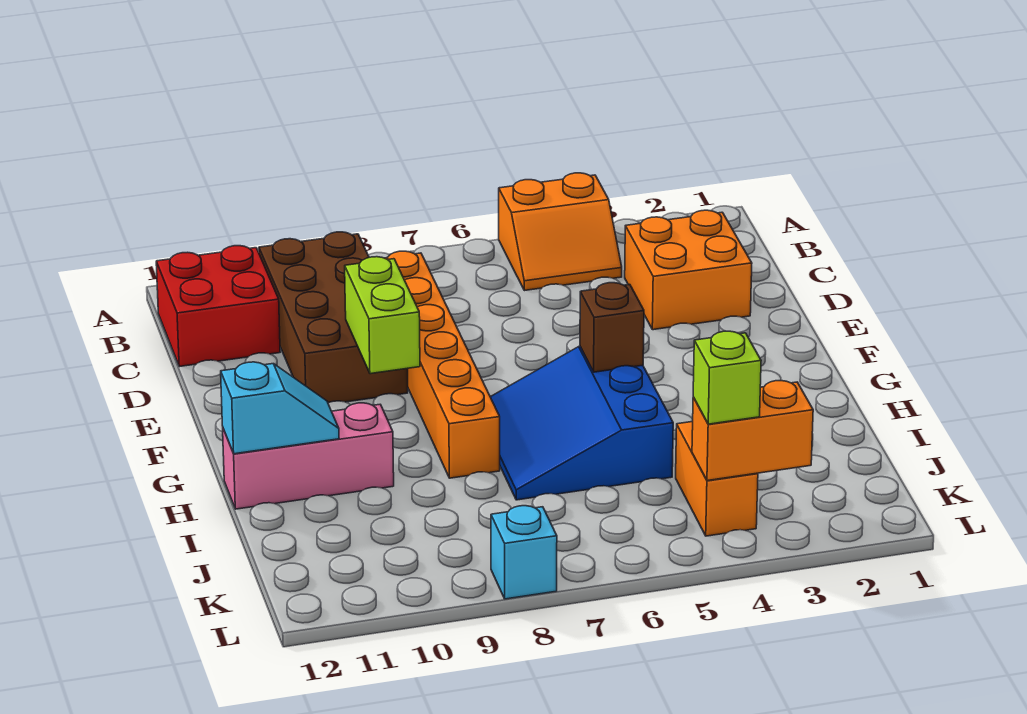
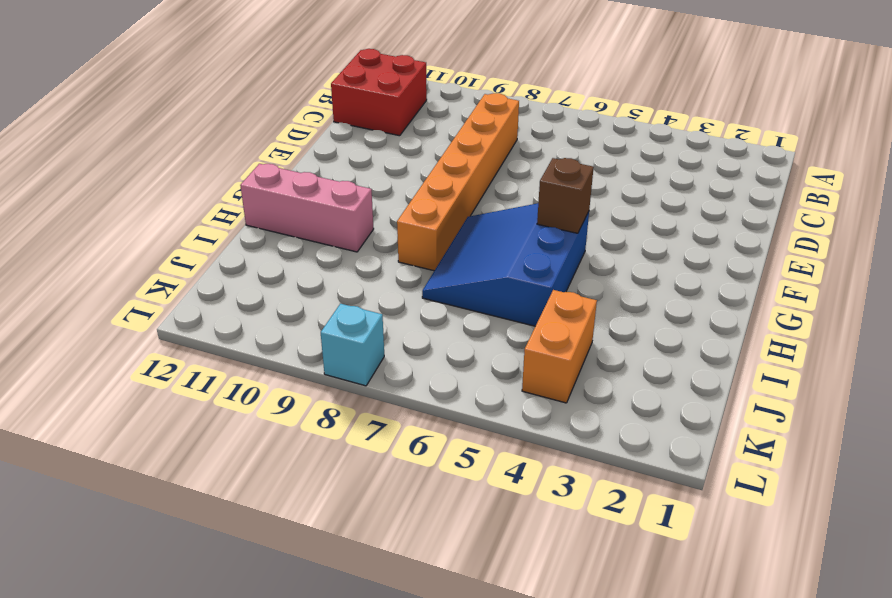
none -> orange slope A4:B5 level 1 top A
none -> brown brick B9:E10 level 1
none -> orange brick C2:D3 level 1

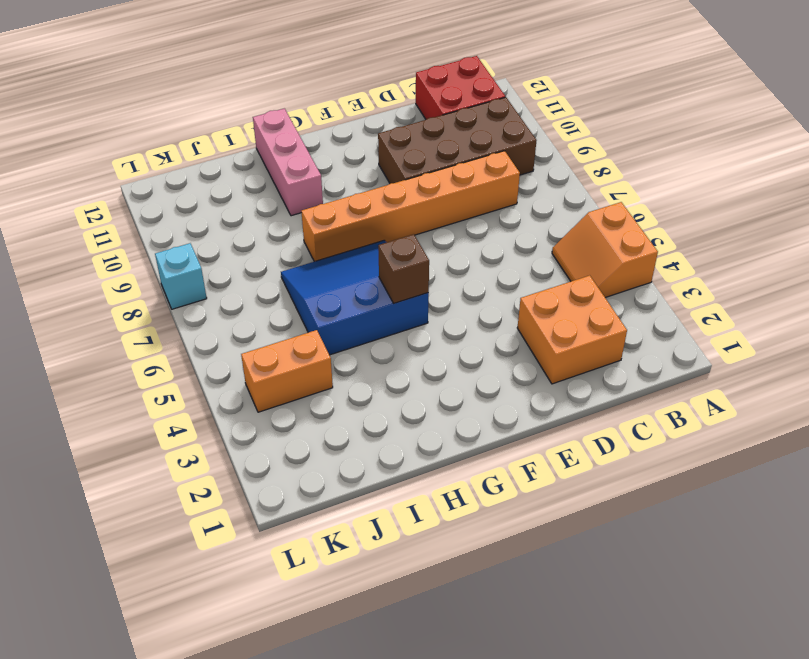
none -> lime brick E9:F9 level 2
none -> cyan slope H11:H12 level 2 top 12
none -> orange brick K3:K4 level 2

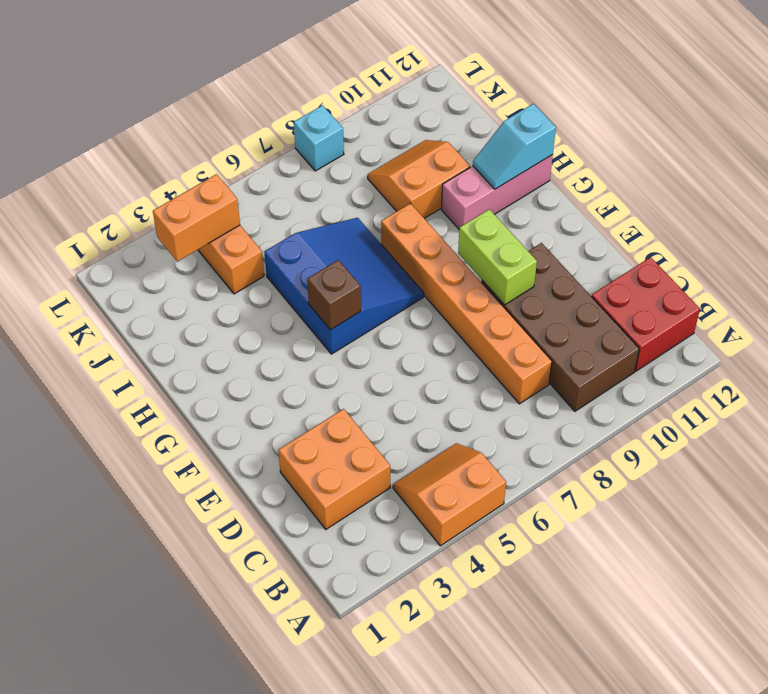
orange slope I9:J10 level 1 top I -> none
none -> lime brick K4 level 3

